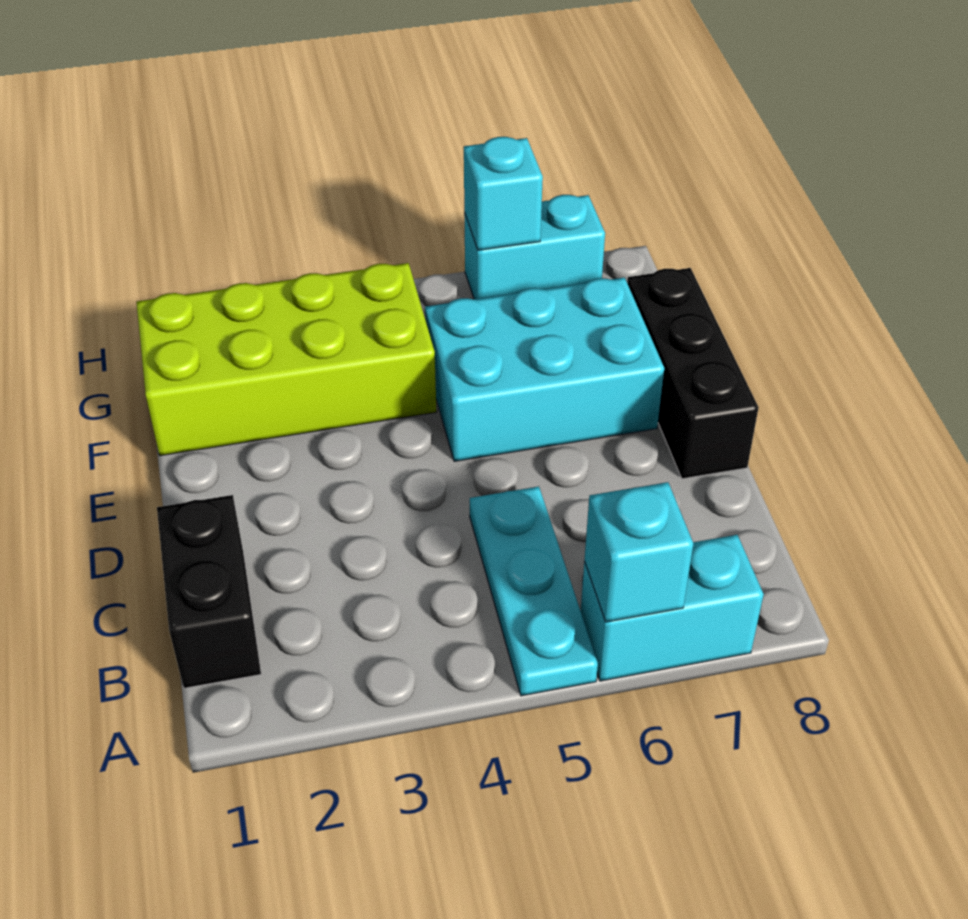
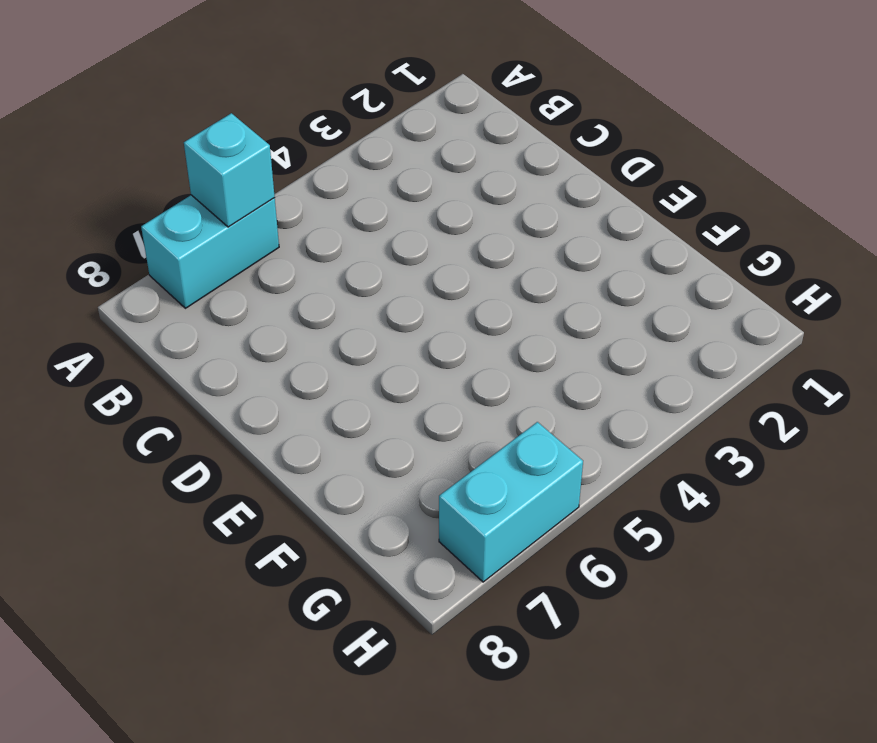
none -> cyan plate A5:C5 level 1
none -> black brick B1:C1 level 1

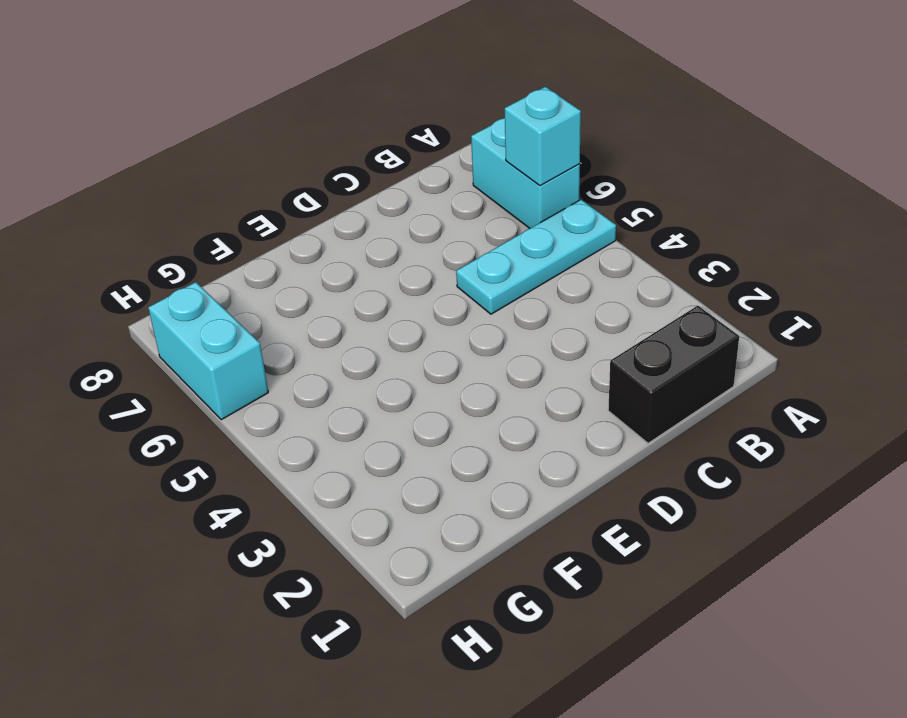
none -> black brick D8:F8 level 1
none -> cyan brick E5:F7 level 1

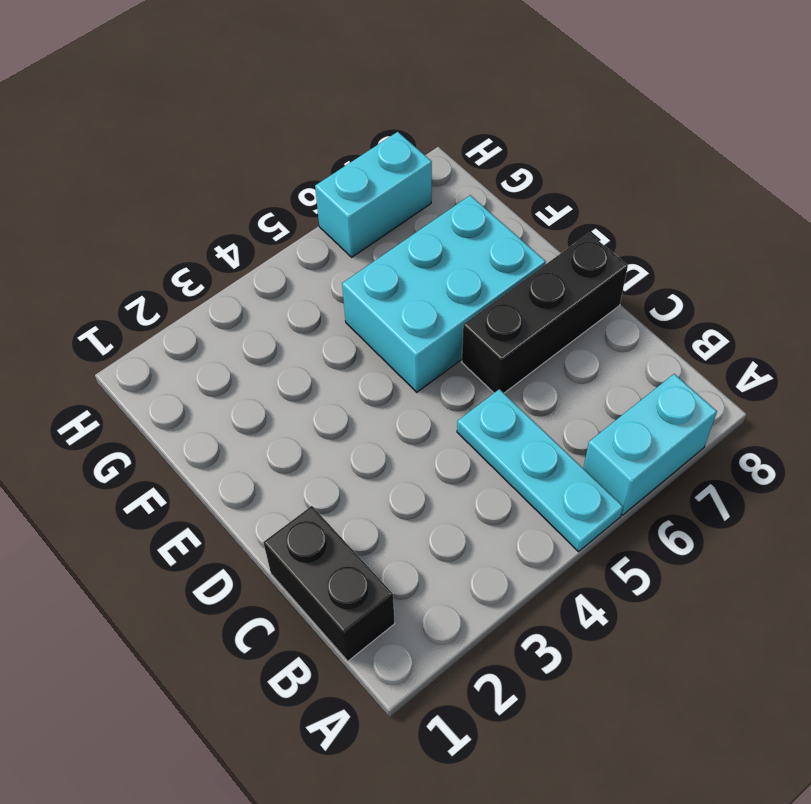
black brick D6:D8 level 1 -> black brick D8:F8 level 1
none -> lime brick F1:G4 level 1
none -> cyan brick A6 level 2

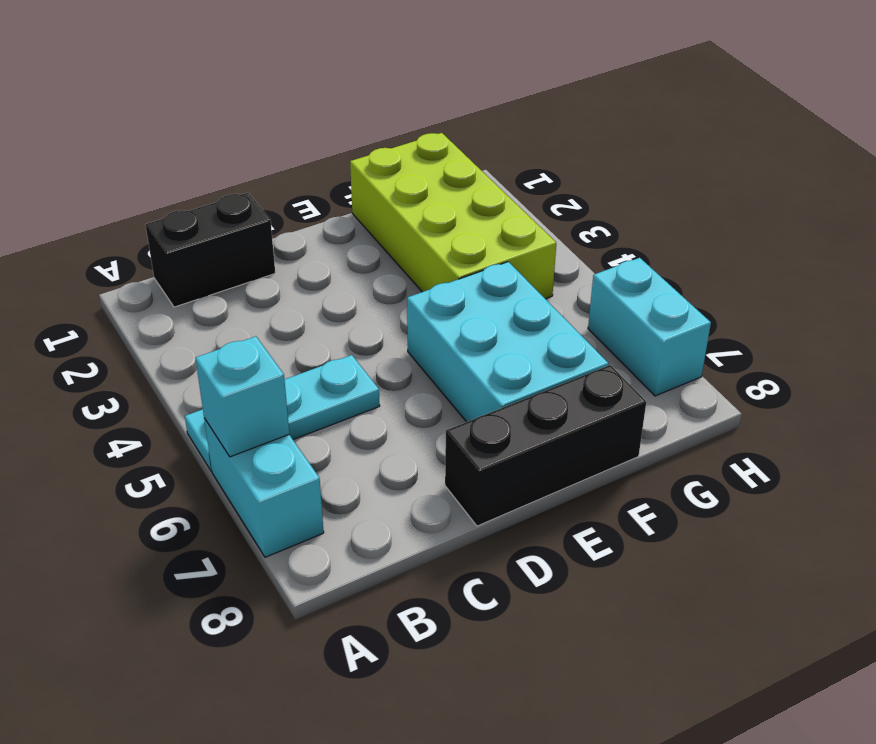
none -> cyan brick H6 level 2

